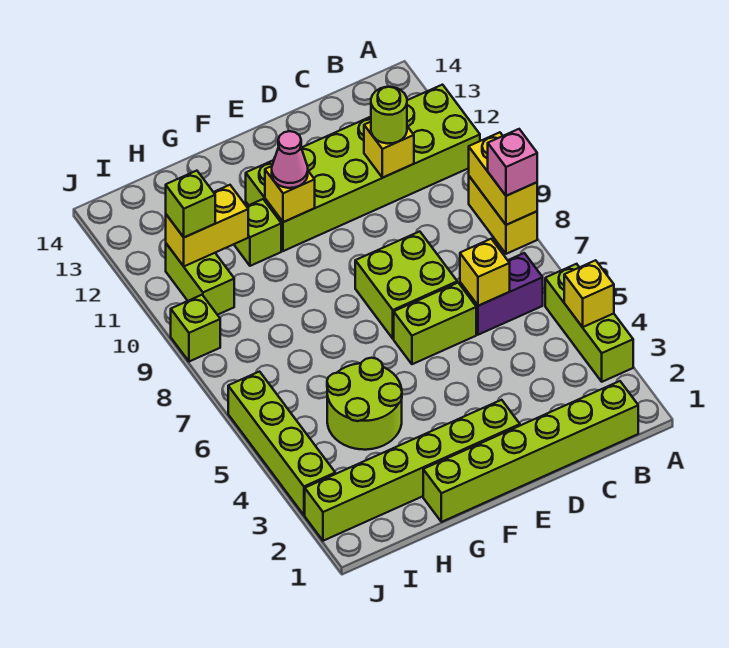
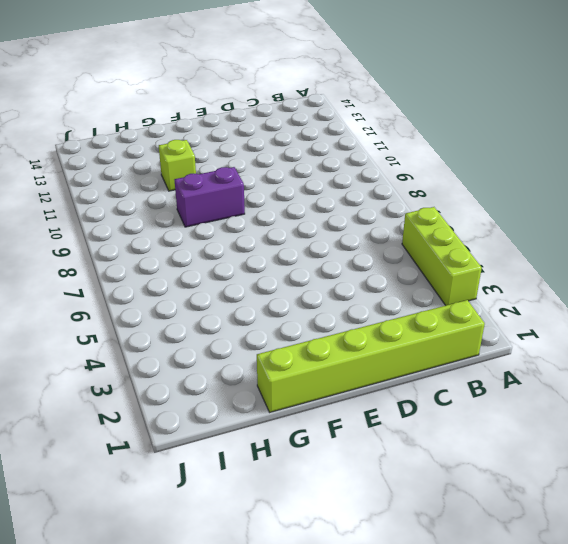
purple brick F9:G9 level 1 -> purple brick B6:C6 level 1
none -> yellow brick A8:A9 level 1
none -> lime brick A11:F12 level 1
none -> lime brick D6:E6 level 1

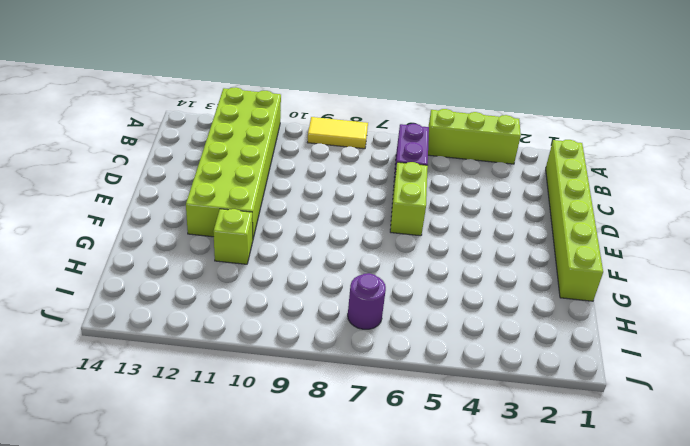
yellow tile A8:A9 level 1 -> yellow brick A8:A9 level 1
purple round brick I7 level 1 -> none
none -> lime brick D7:E8 level 1
none -> lime brick E2:J2 level 1
none -> lime round brick G4:H5 level 1

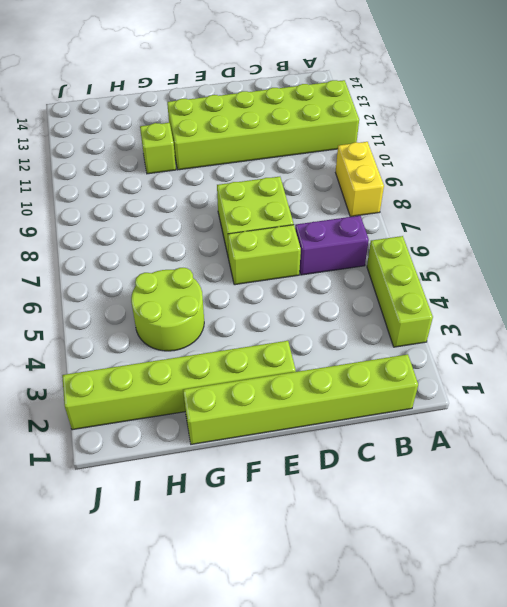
none -> lime brick I10:I11 level 1
none -> lime brick J3:J6 level 1
none -> lime brick J9 level 1

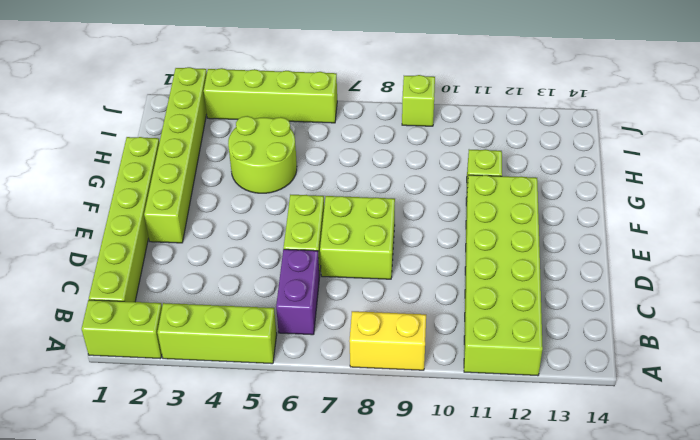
lime brick A1:A2 level 1 -> lime brick I10:I11 level 1
none -> yellow brick A4 level 2
none -> yellow brick A8:A9 level 2
none -> yellow brick C6 level 2

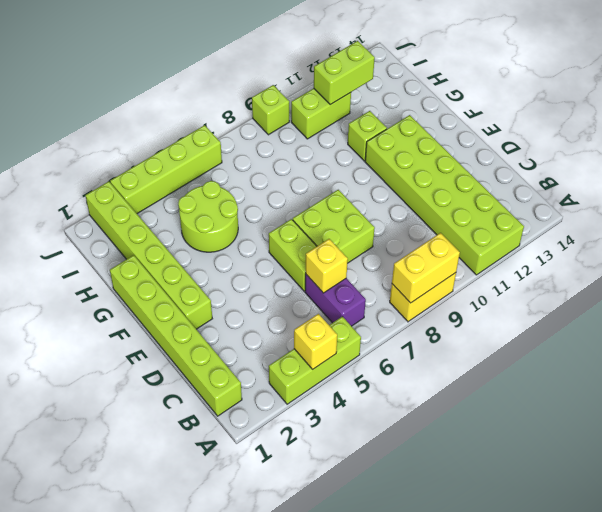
lime brick I11:I12 level 2 -> yellow brick H11:I11 level 2
none -> yellow brick C11 level 2
none -> yellow brick F11 level 2
none -> pink brick A8 level 3

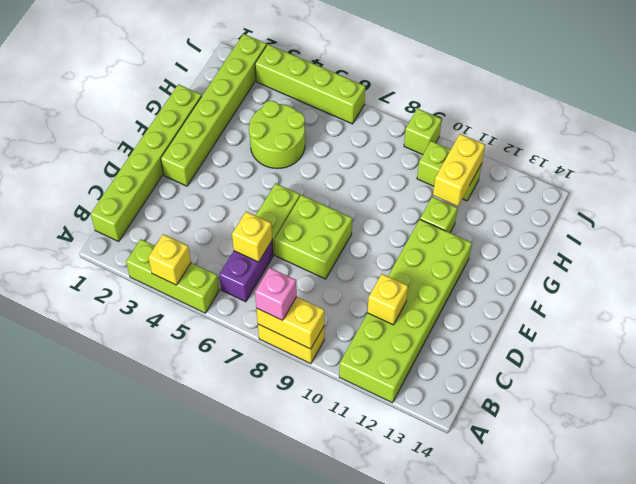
none -> yellow brick F11 level 2
none -> lime round brick C11 level 3
none -> pink cone F11 level 3

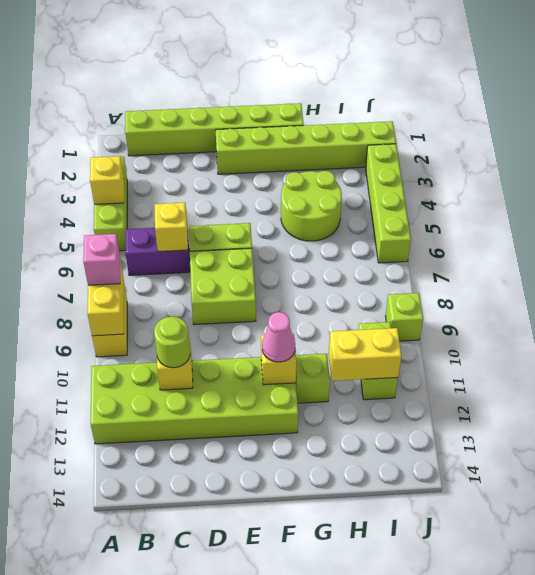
none -> lime brick I11 level 3

